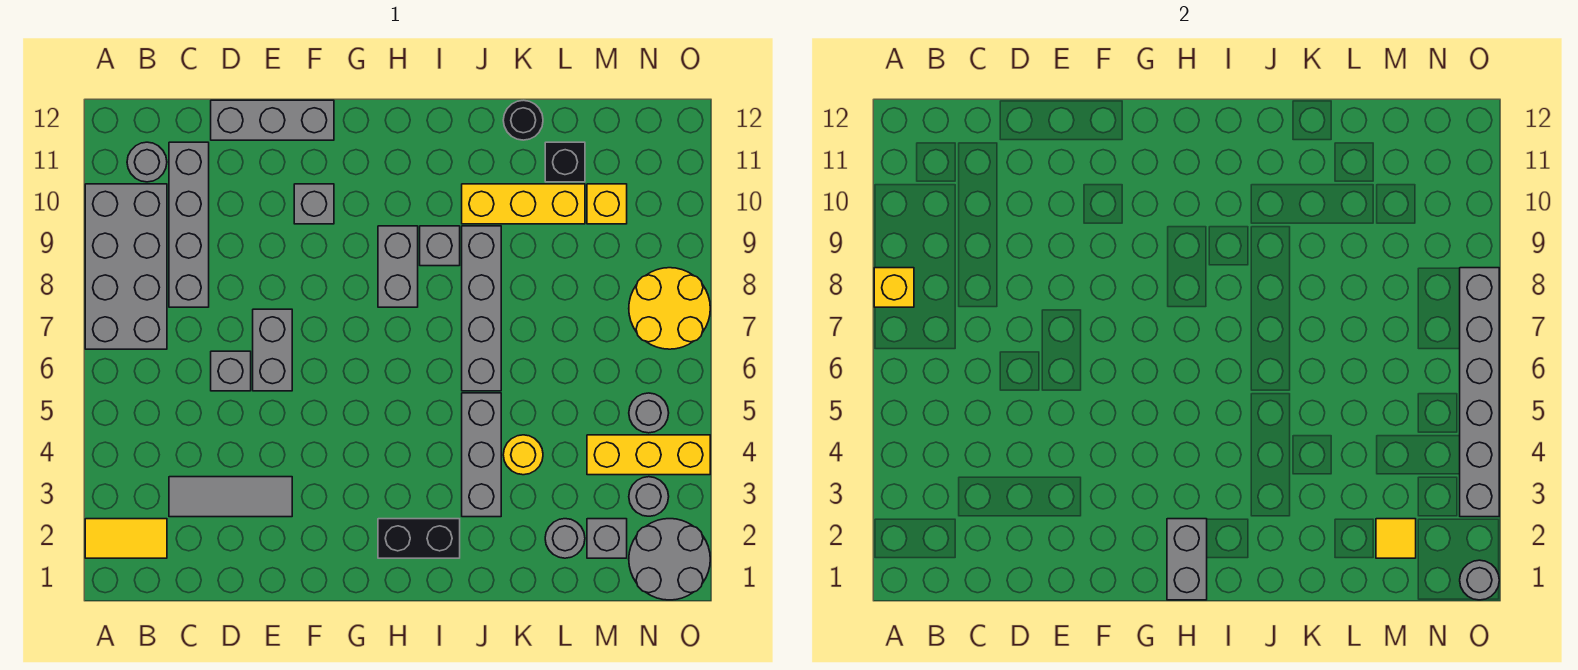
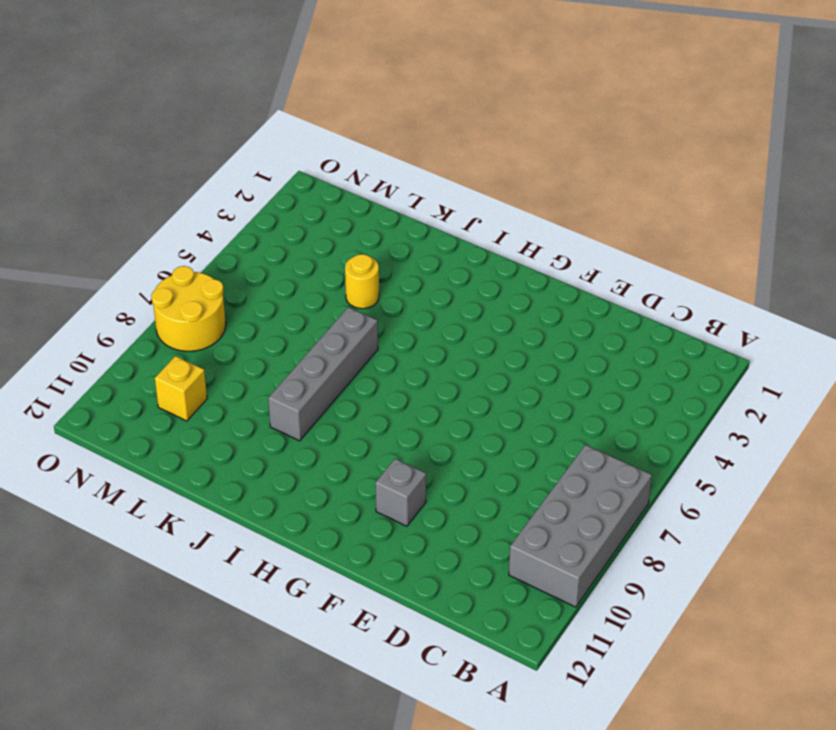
none -> yellow tile A2:B2 level 1
none -> grey round brick B11 level 1
none -> grey tile C3:E3 level 1
none -> grey brick C8:C11 level 1

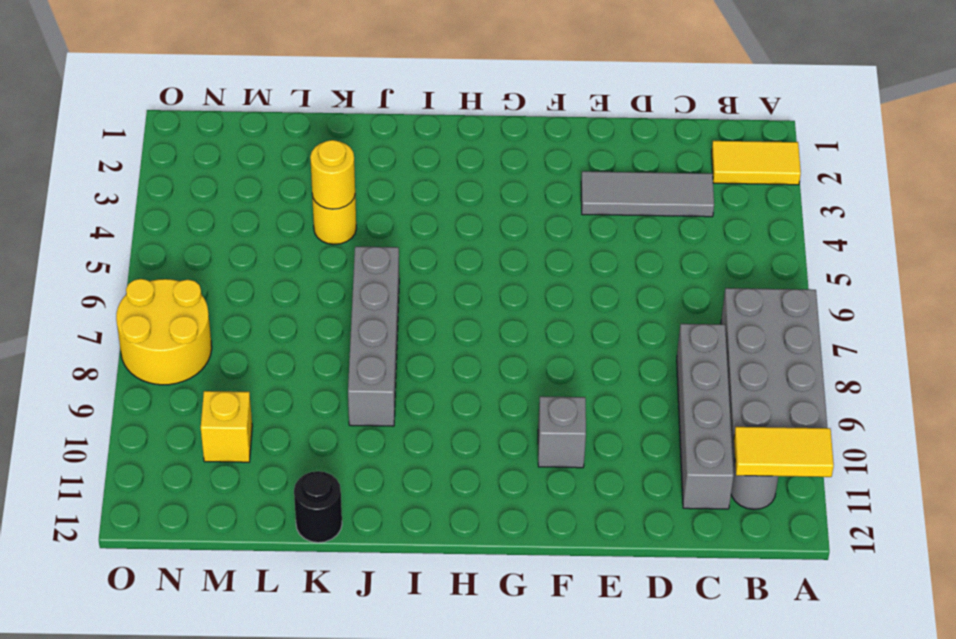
yellow tile A11:B11 level 2 -> none
yellow round brick K4 level 2 -> none
none -> grey brick D6 level 1
none -> grey brick D12:F12 level 1
none -> grey brick E6:E7 level 1
none -> black brick H2:I2 level 1

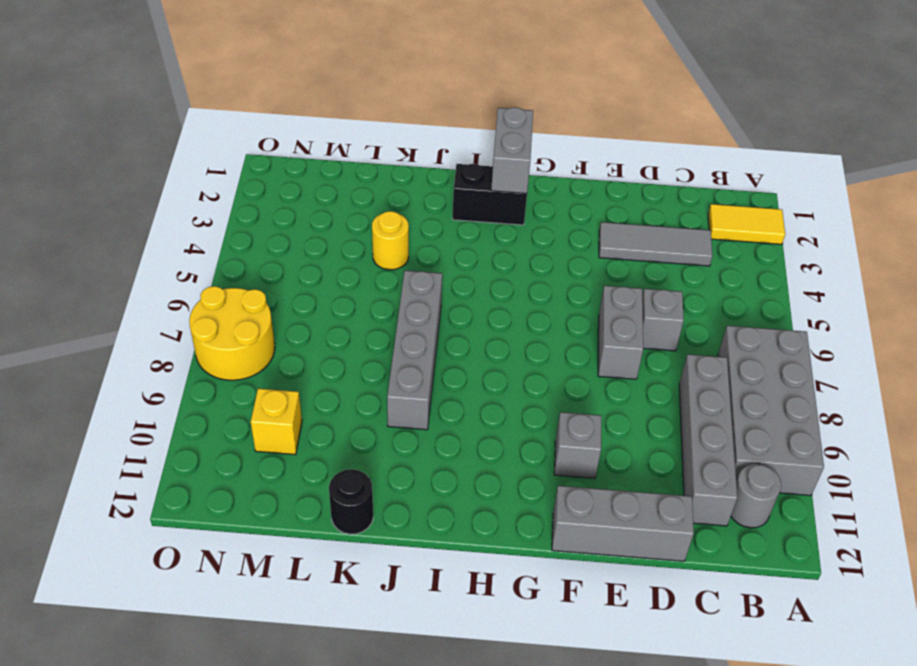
none -> grey brick H8:H9 level 1
none -> grey brick I9 level 1
none -> grey brick J3:J5 level 1
none -> yellow brick J10:L10 level 1

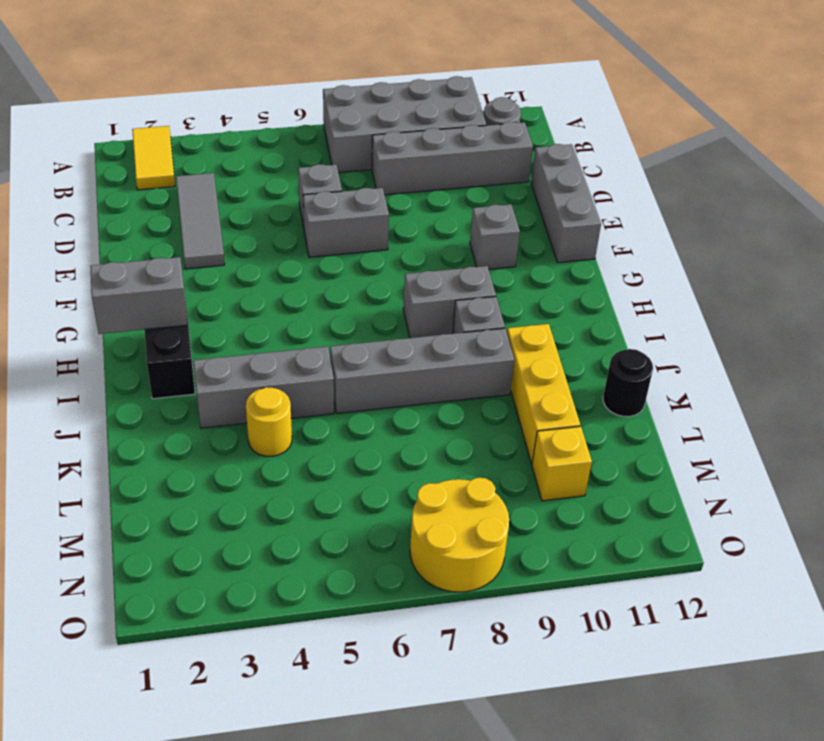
none -> grey round brick L2 level 1
none -> black brick L11 level 1
none -> grey brick M2 level 1
none -> yellow brick M4:O4 level 1

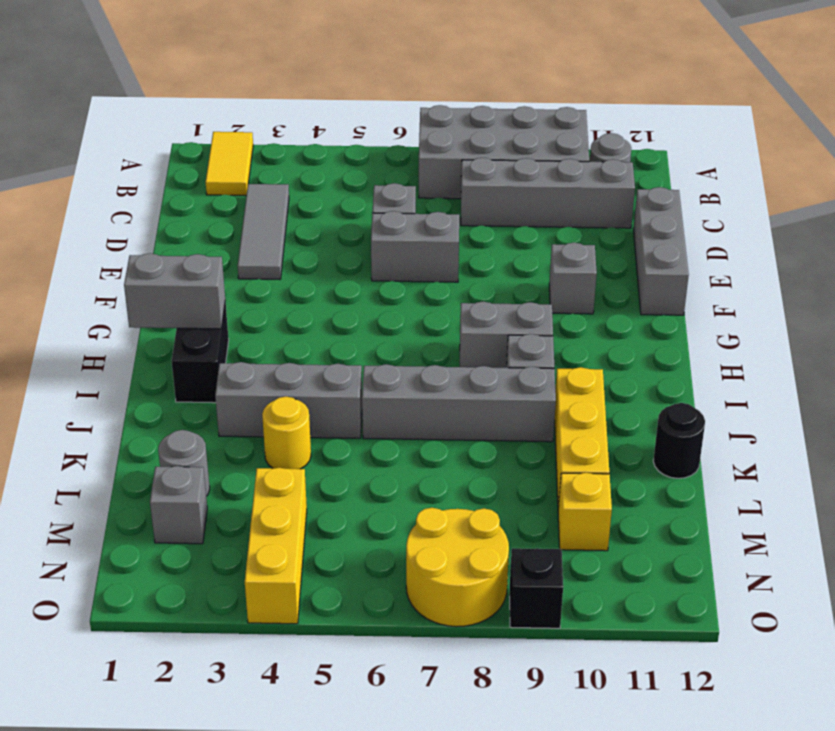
black brick O9 level 1 -> black brick L11 level 1
none -> grey round brick N1:O2 level 1
none -> grey round brick N3 level 1
none -> grey round brick N5 level 1
none -> yellow brick A8 level 2

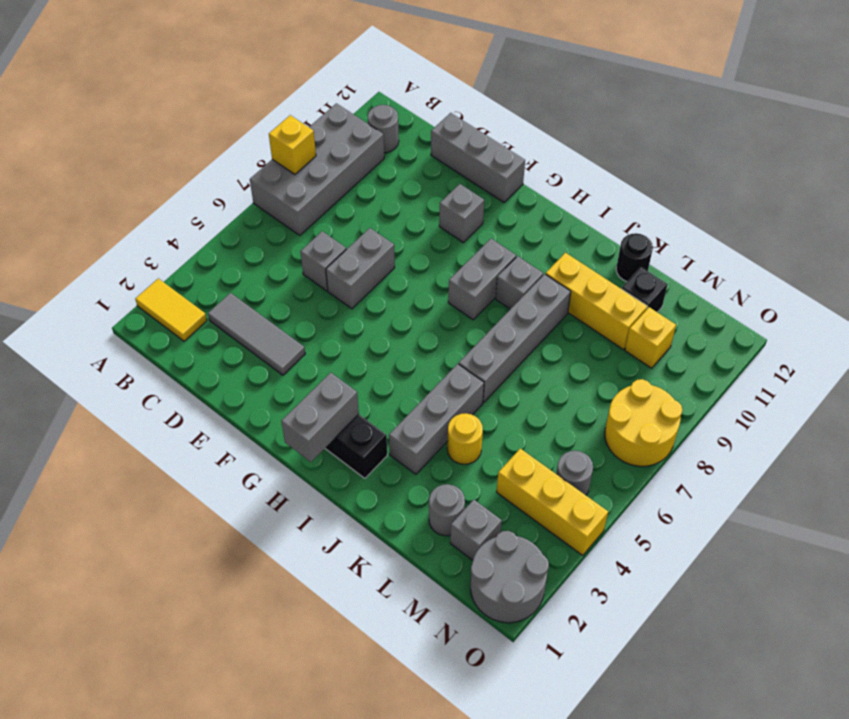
none -> grey brick C8:C11 level 1
none -> grey round brick N3 level 1
none -> yellow tile M2 level 2
none -> grey round brick O1 level 2

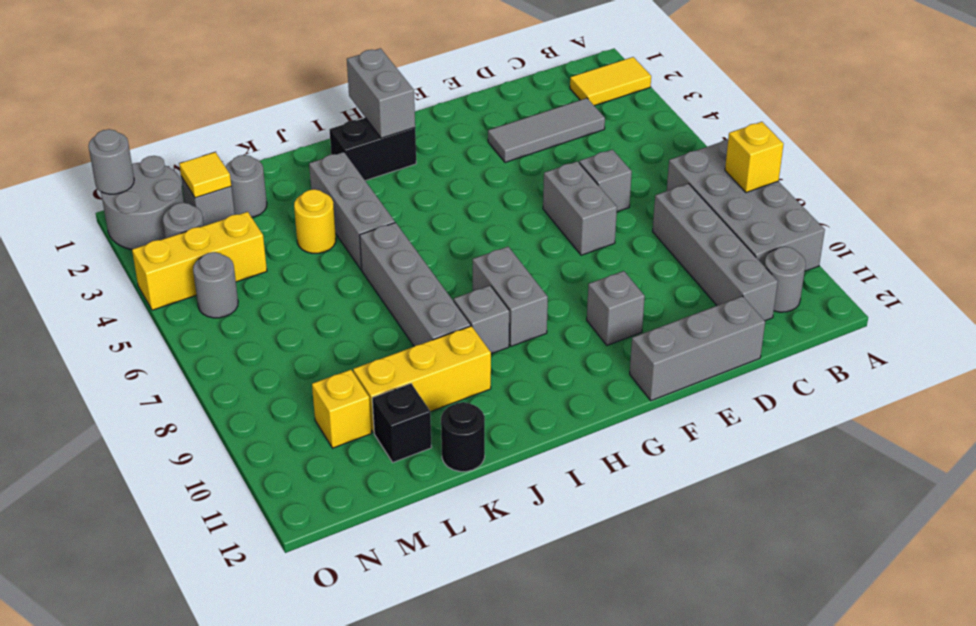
none -> yellow round brick N7:O8 level 1
none -> grey brick O3:O8 level 2

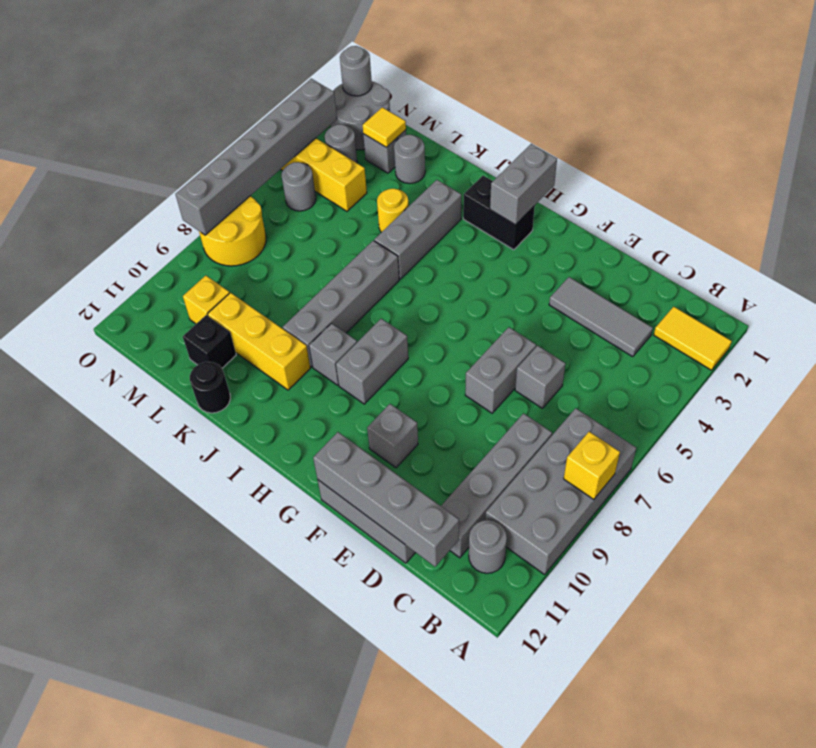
grey brick C12:F12 level 2 -> none

